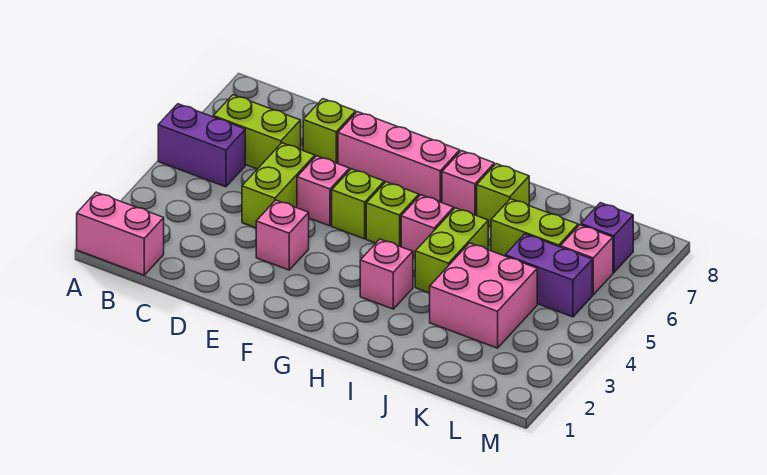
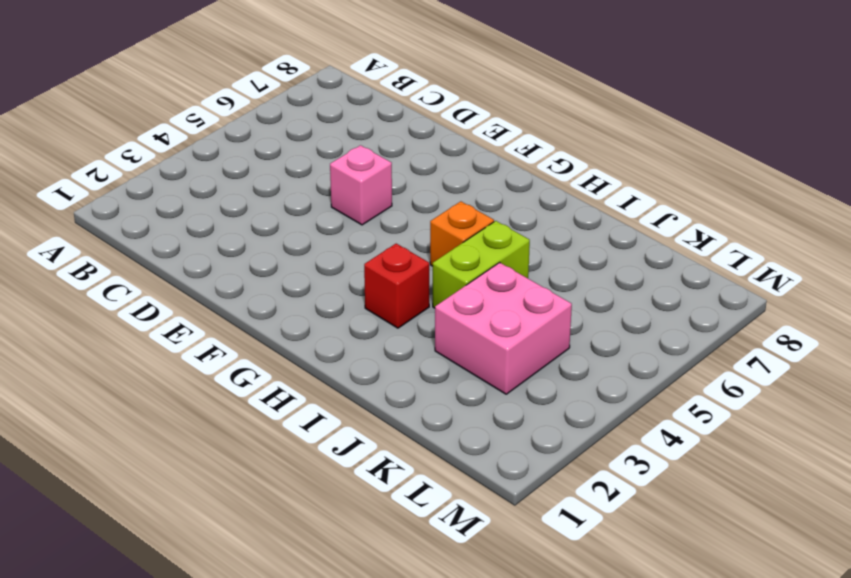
red brick H3 level 1 -> pink brick H3 level 1
orange brick H5 level 1 -> pink brick H5 level 1
none -> pink brick A1:B1 level 1
none -> purple brick A5:B5 level 1
none -> lime brick B6:C6 level 1

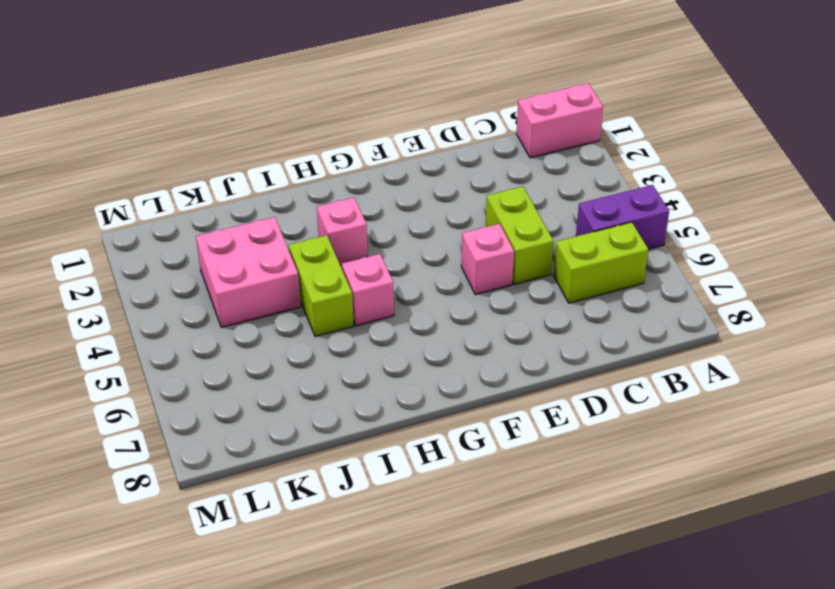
none -> lime brick D7 level 1
none -> pink brick E3 level 1
none -> pink brick E7:G7 level 1

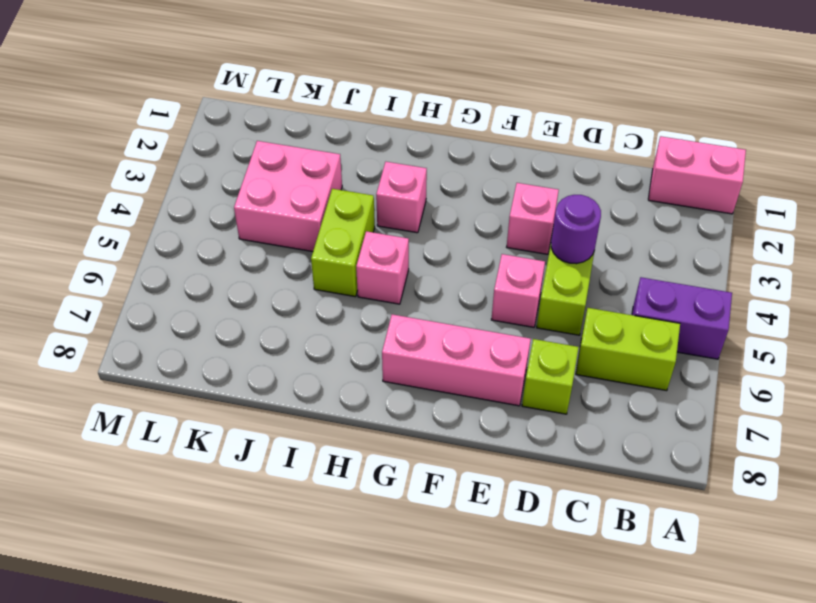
purple round brick D4 level 2 -> none
none -> lime brick F5 level 1
none -> lime brick G5 level 1
none -> pink brick H7 level 1

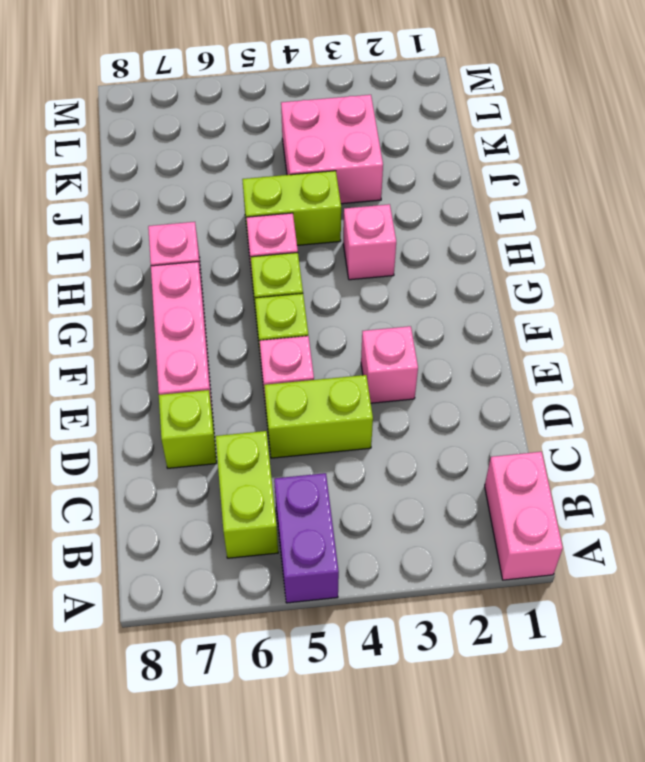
none -> lime brick I7 level 1
none -> lime brick J6:K6 level 1
none -> purple brick K5:L5 level 1

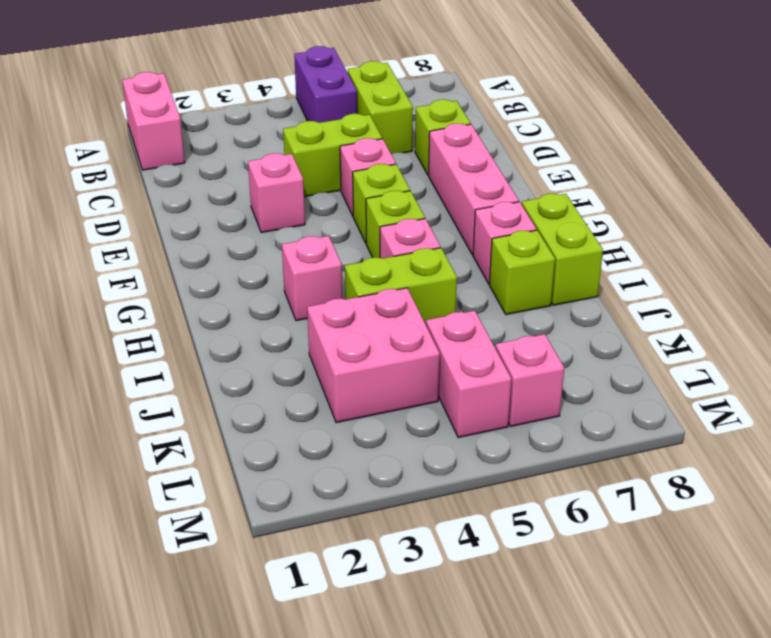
lime brick H8:I8 level 1 -> lime brick J6:K6 level 1
pink brick K5:L5 level 1 -> purple brick K5:L5 level 1
none -> purple brick L7 level 1

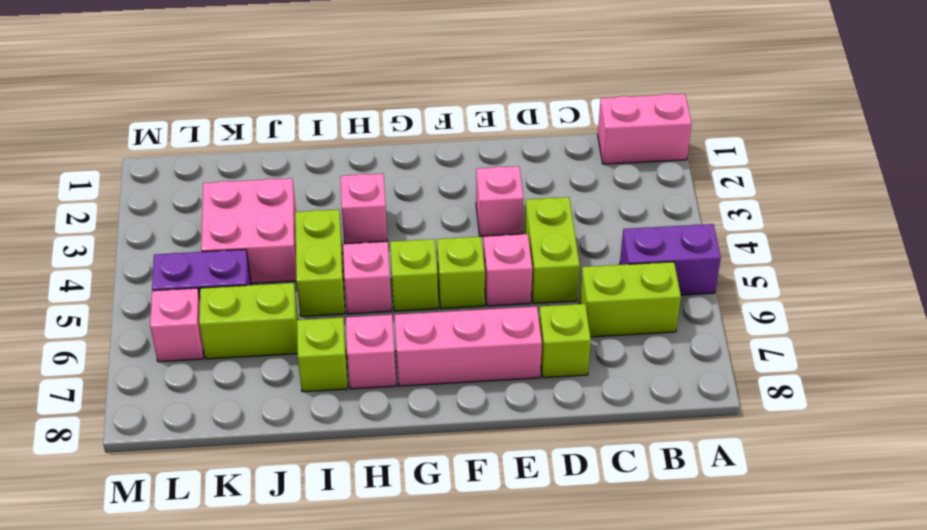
none -> purple brick L7 level 1

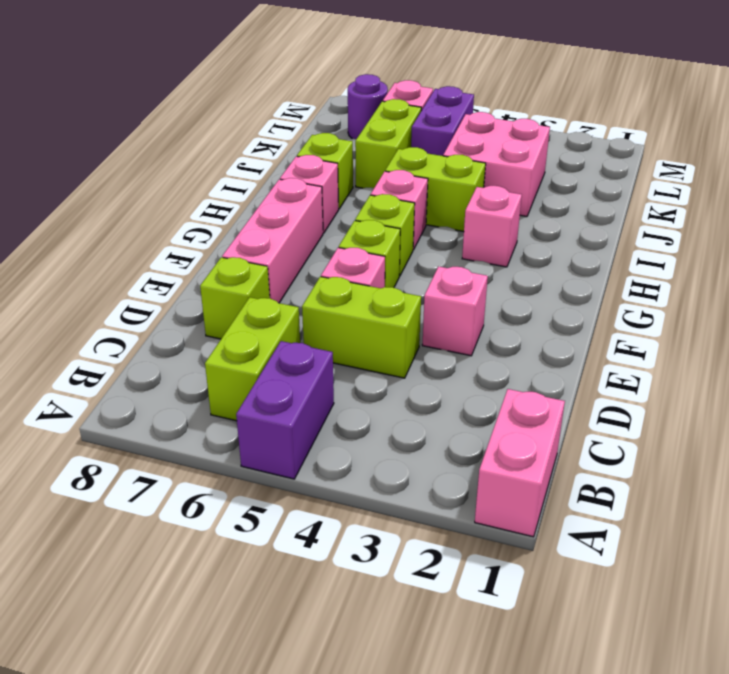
purple round brick L7 level 1 -> purple brick L7 level 1

